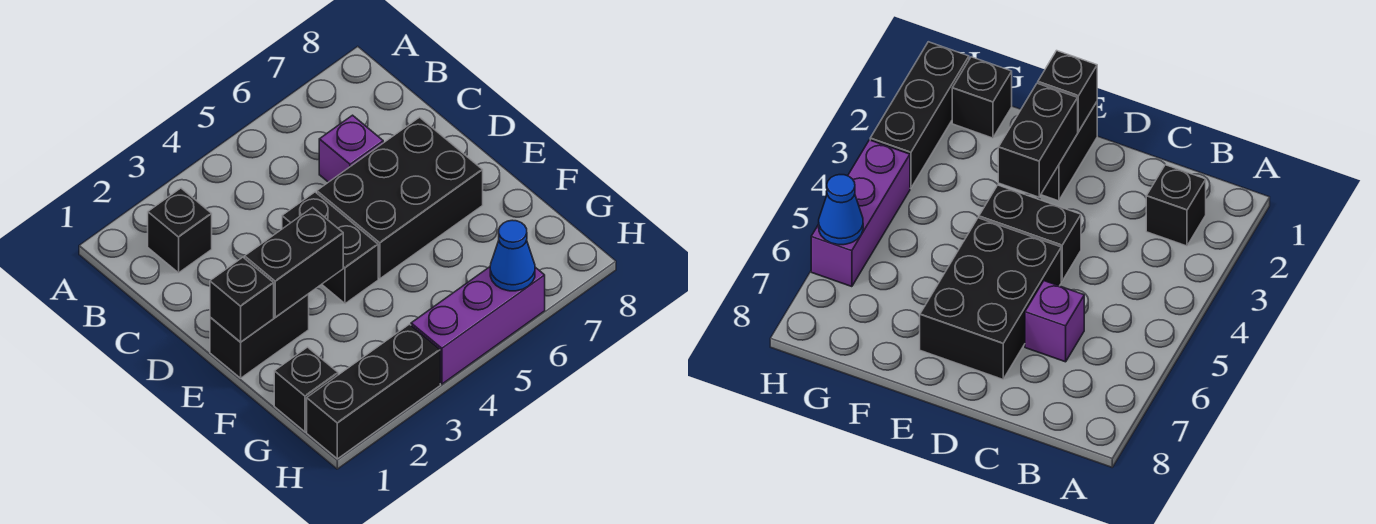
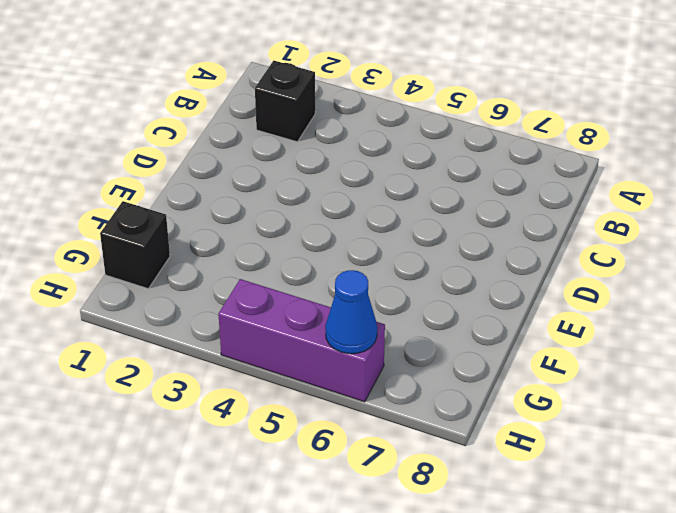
none -> purple brick C6 level 1
none -> black brick D4:E4 level 1

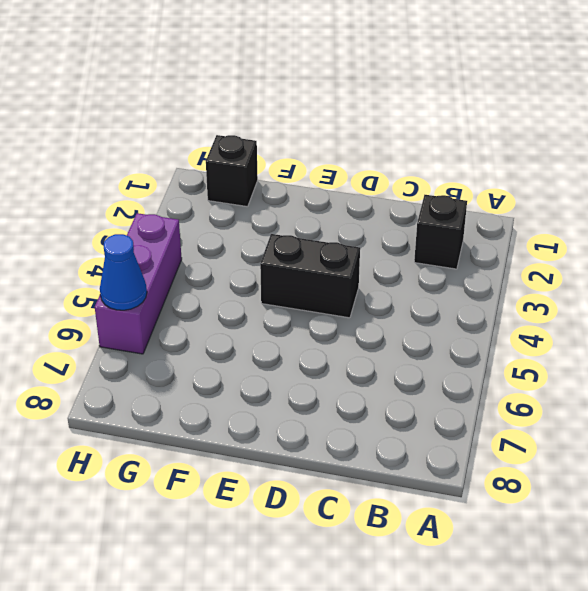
none -> purple brick C6 level 1
none -> black brick D5:E7 level 1

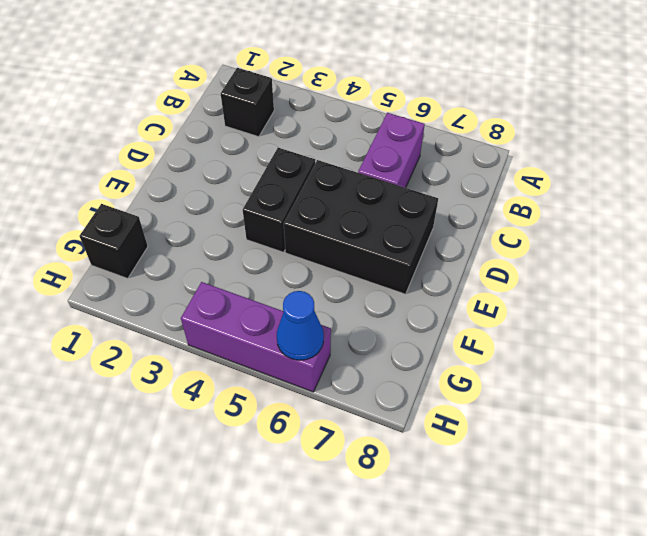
purple brick B6:C6 level 1 -> purple brick C6 level 1
none -> black brick E1:E2 level 1
none -> black brick H1:H3 level 1

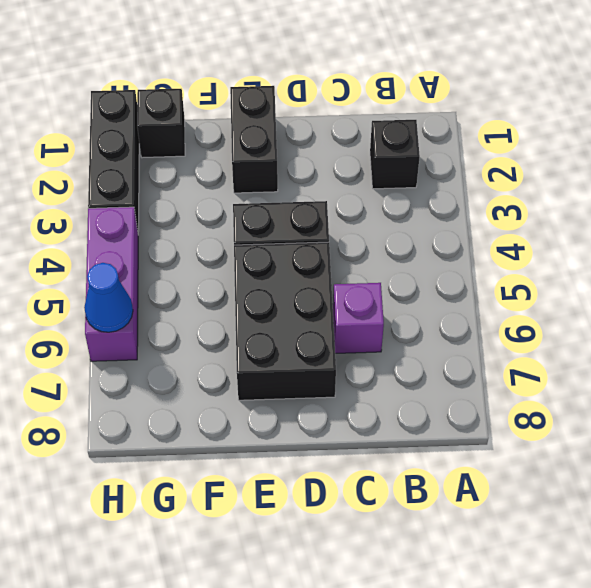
none -> black brick E1 level 2
none -> black brick E2:E3 level 2

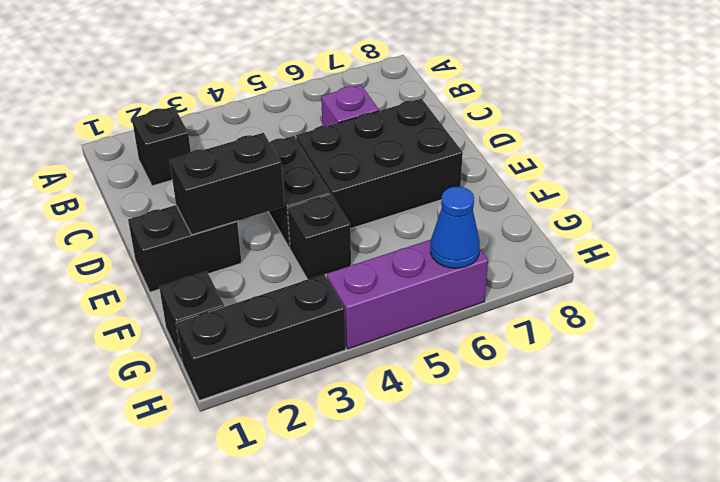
black brick F4 level 1 -> black brick E1 level 2

